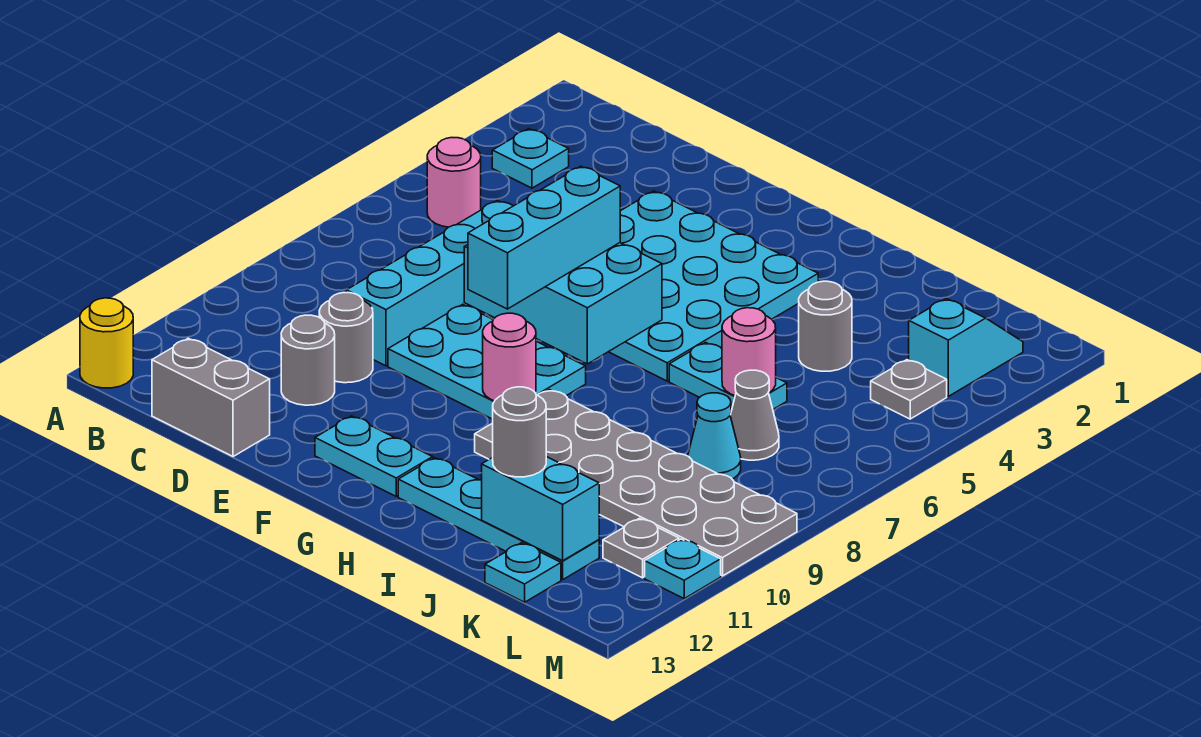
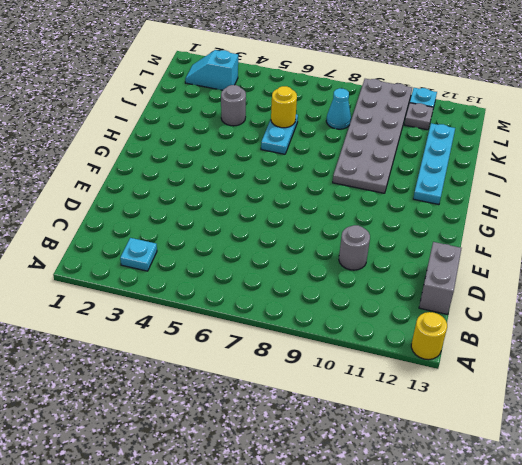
yellow round brick J6 level 2 -> pink round brick J6 level 2
none -> pink round brick B5 level 1
none -> cyan brick D6:D9 level 1
none -> grey round brick D11 level 1

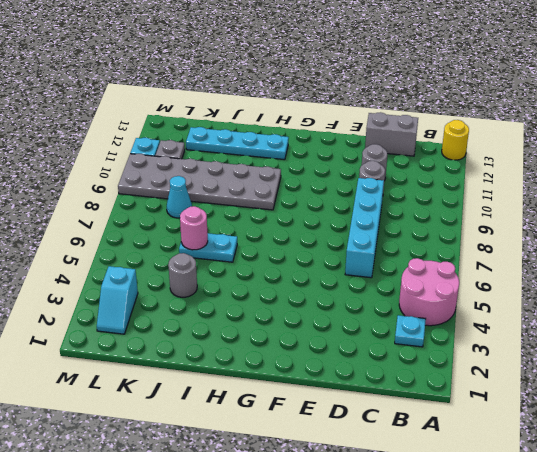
pink round brick A4:B5 level 1 -> pink round brick B5 level 1
none -> cyan plate E3:H6 level 1
none -> cyan plate E8:G9 level 1
none -> cyan plate F12:G12 level 1

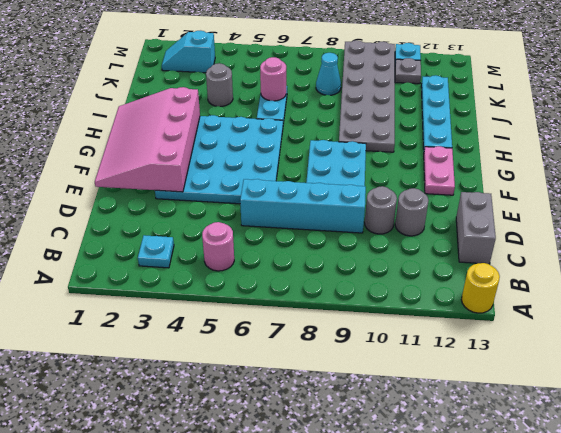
pink slope E1:H3 level 2 top 3 -> none
pink plate F12:G12 level 1 -> cyan plate F12:G12 level 1
none -> grey cone K7 level 1
none -> cyan plate K13 level 1
none -> grey plate L4 level 1

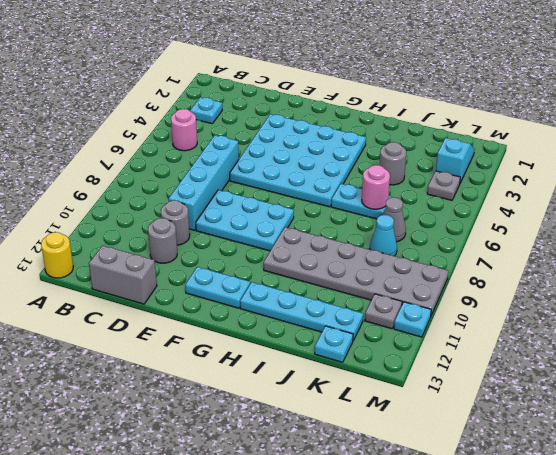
none -> cyan brick E6:G7 level 2
none -> pink round brick G9 level 2
none -> cyan brick J12:K12 level 2

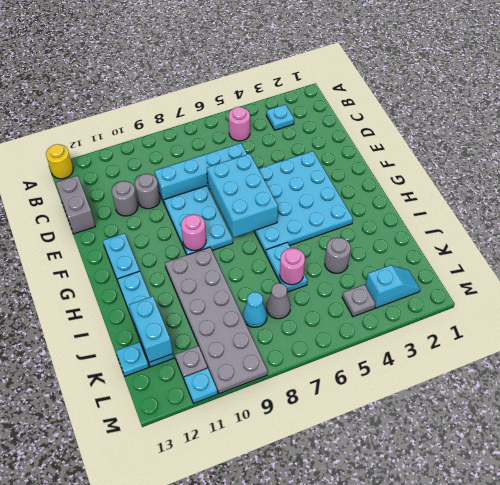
none -> cyan brick F6:F8 level 3
none -> grey round brick J12 level 3

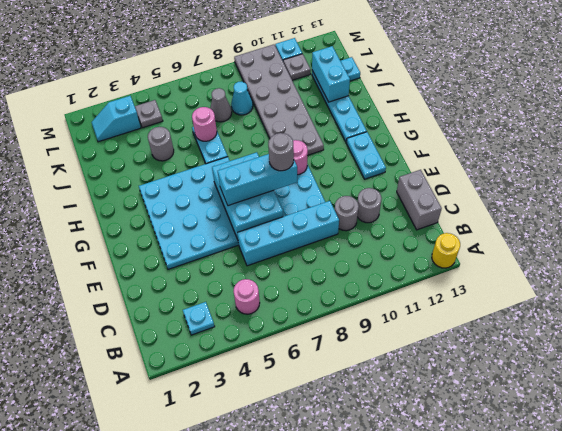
grey round brick F8 level 4 -> grey round brick J12 level 3

